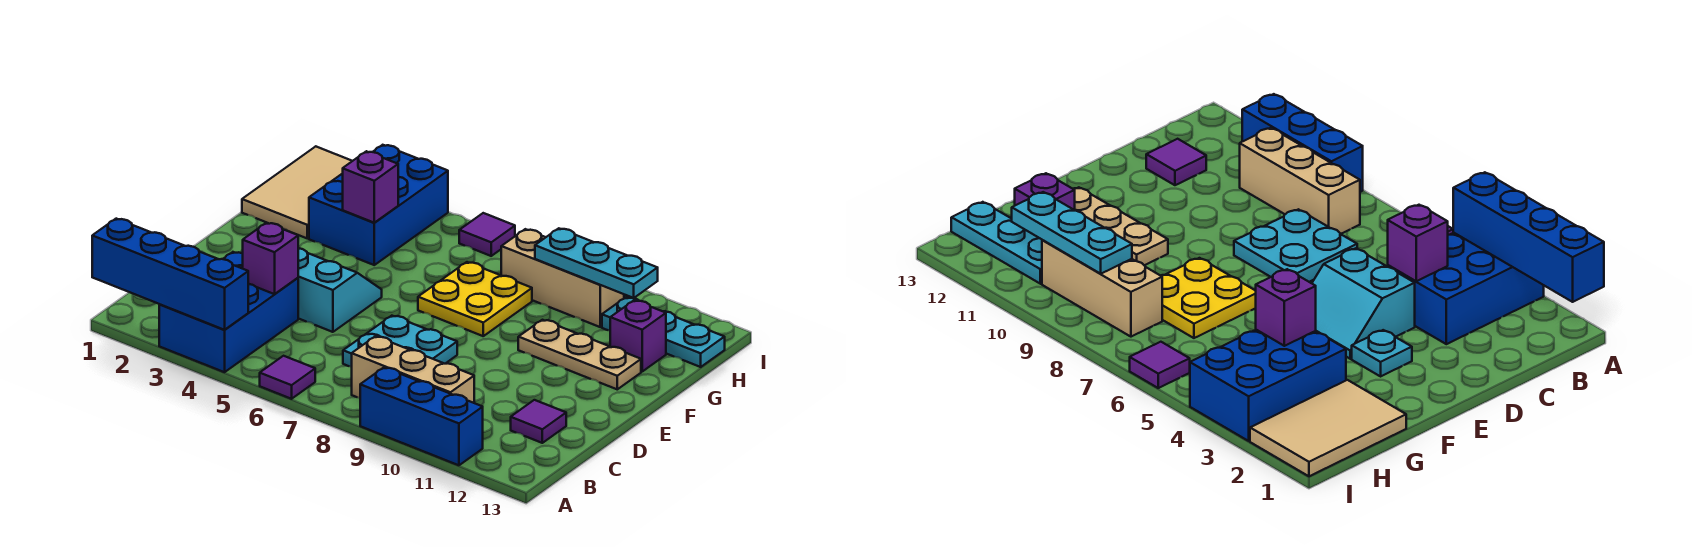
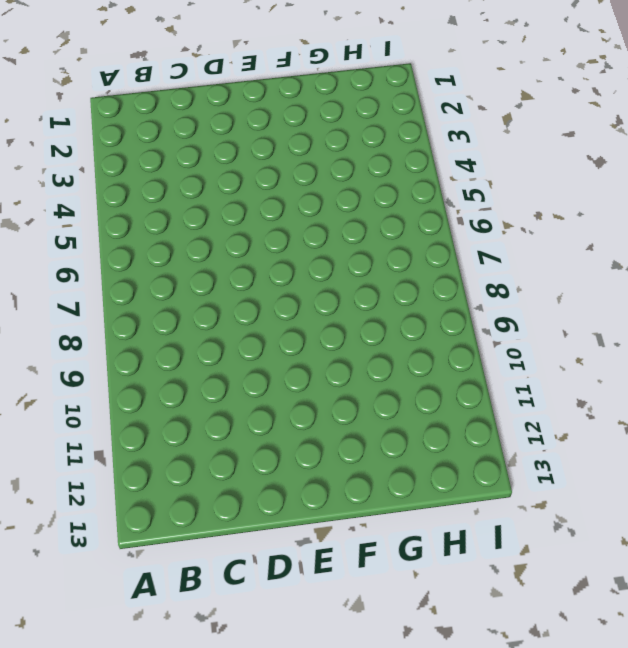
none -> blue brick A3:C4 level 1
none -> purple tile A6 level 1
none -> blue brick A9:A11 level 1

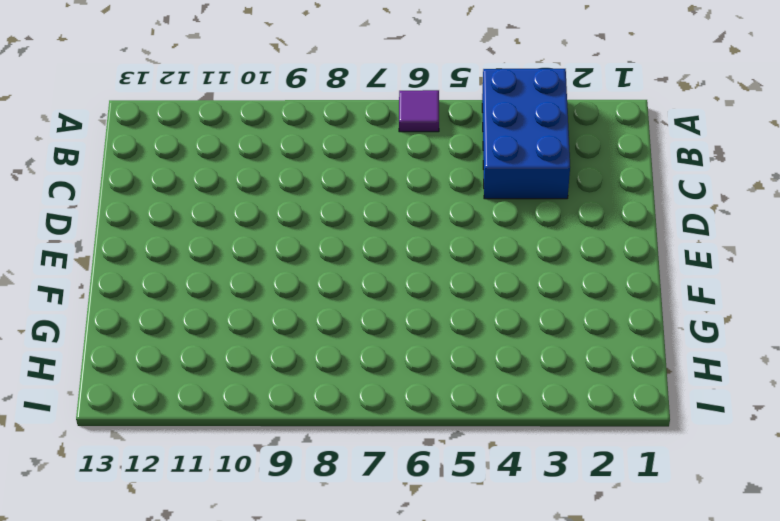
none -> blue brick A9:A11 level 1
none -> tan brick B8:B10 level 1
none -> cyan plate C7:D8 level 1

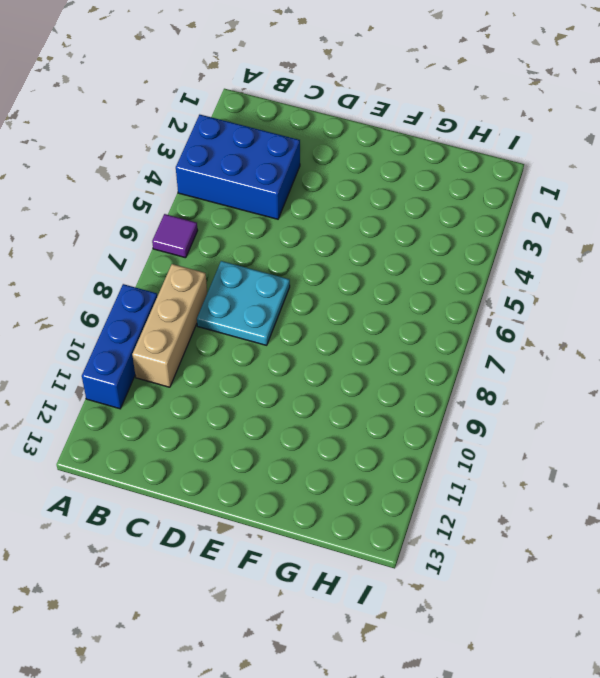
none -> purple tile C12 level 1
none -> cyan slope D4:E5 level 1 top D
none -> cyan plate E3 level 1

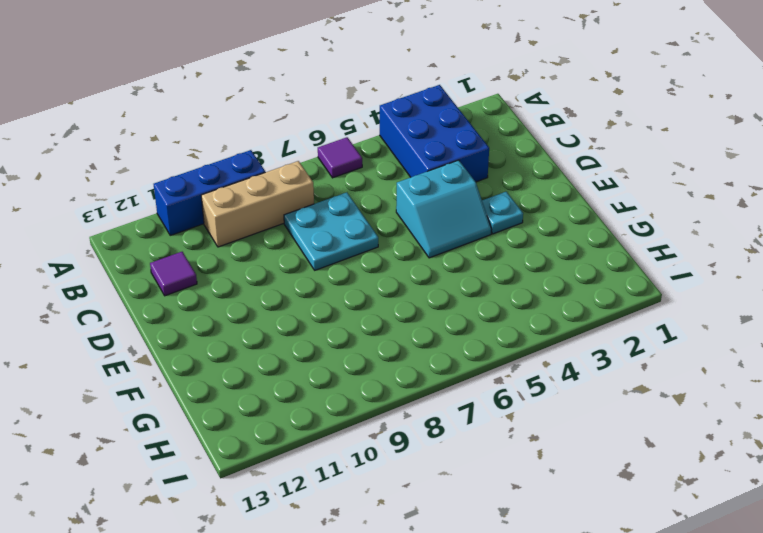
none -> yellow plate F7:G8 level 1
none -> tan plate F10:F12 level 1
none -> tan tile G1:I2 level 1

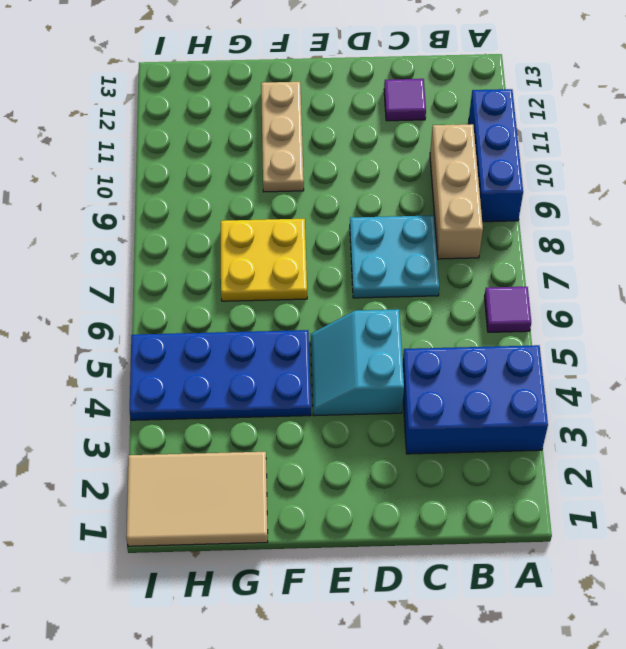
blue plate F4:I5 level 1 -> blue brick G3:I4 level 1
none -> cyan plate E3 level 1
none -> purple brick G12 level 1
none -> tan brick H8:H10 level 1

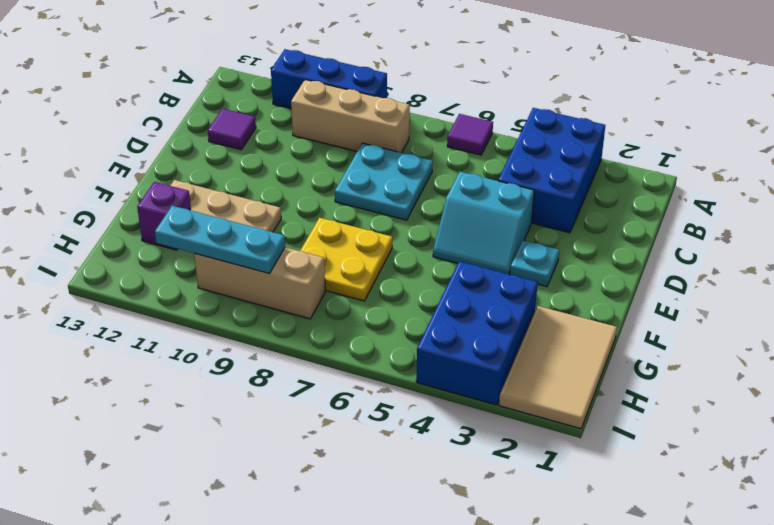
none -> cyan plate H11:H13 level 1
none -> purple tile I6 level 1
none -> blue brick A1:A4 level 2

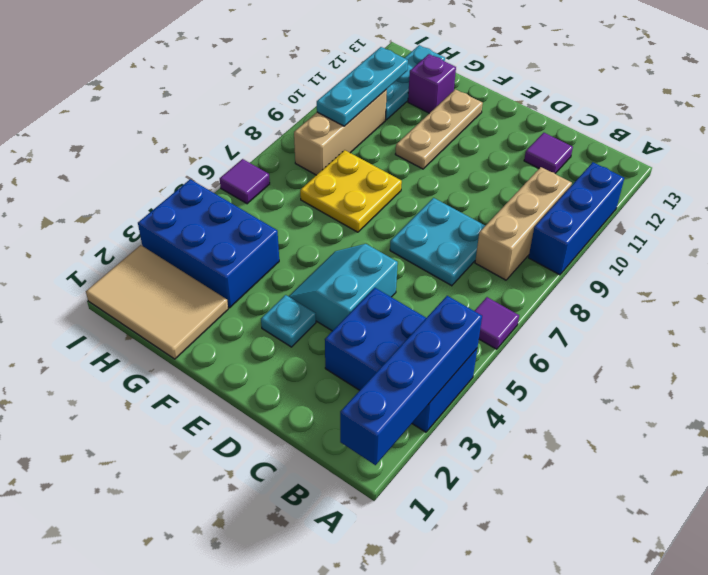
none -> purple brick C4 level 2
none -> purple brick G4 level 2

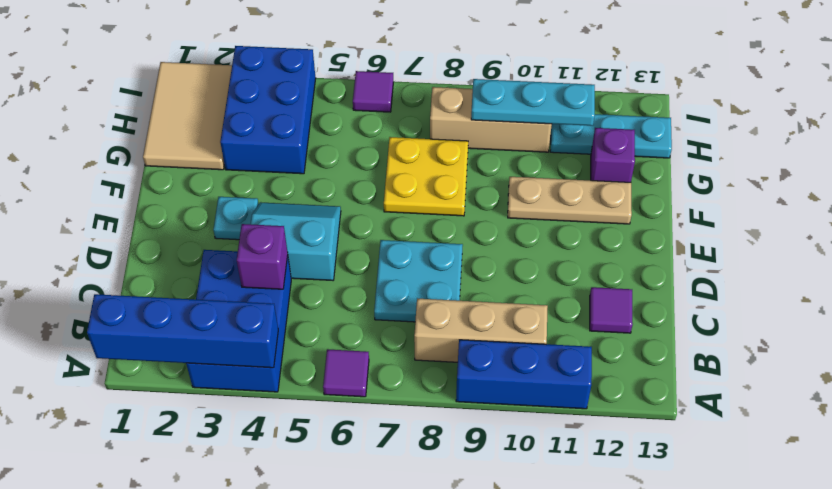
none -> purple brick G4 level 2

